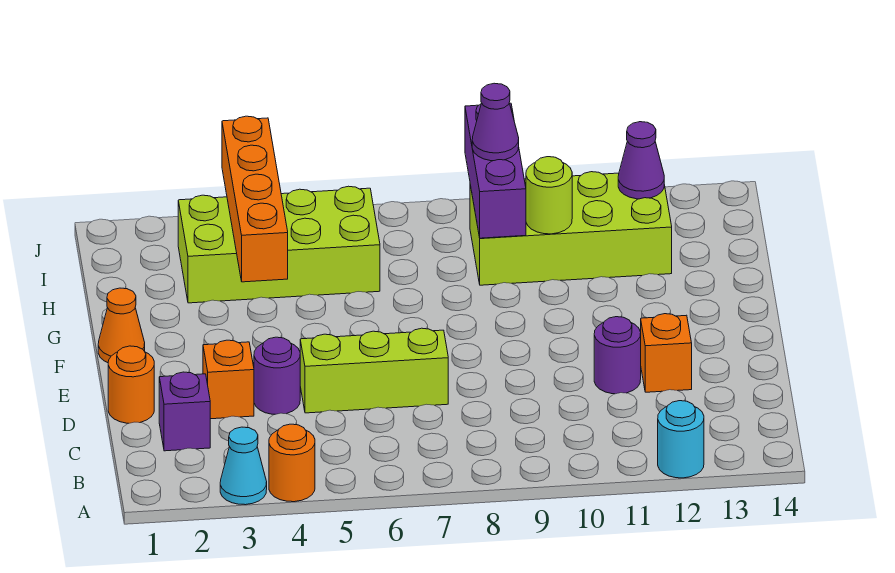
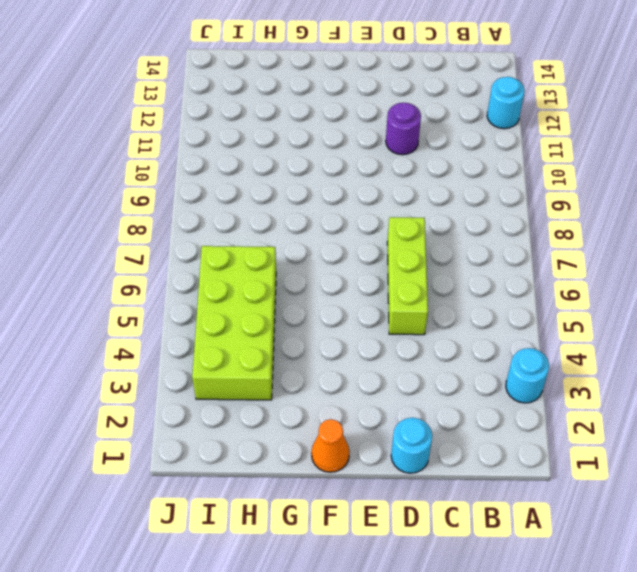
cyan round brick A3 level 1 -> cyan cone A3 level 1
cyan round brick D1 level 1 -> orange round brick D1 level 1
none -> orange round brick A4 level 1
none -> purple brick C2 level 1
none -> orange brick D3 level 1

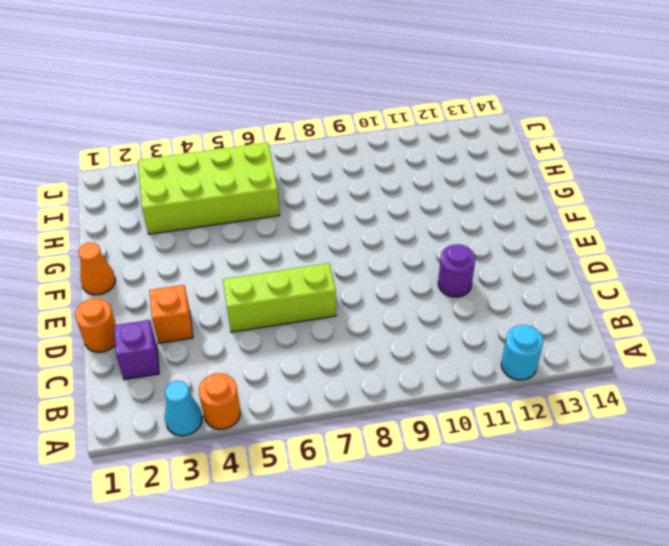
none -> purple round brick D4 level 1
none -> orange brick D12 level 1
none -> lime brick H9:I12 level 1

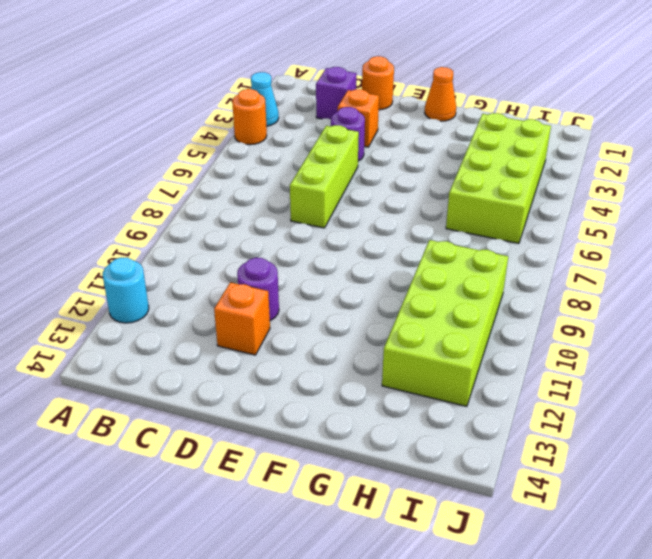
none -> orange brick G4:J4 level 2
none -> purple brick H9:J9 level 2
none -> lime round brick H10 level 2

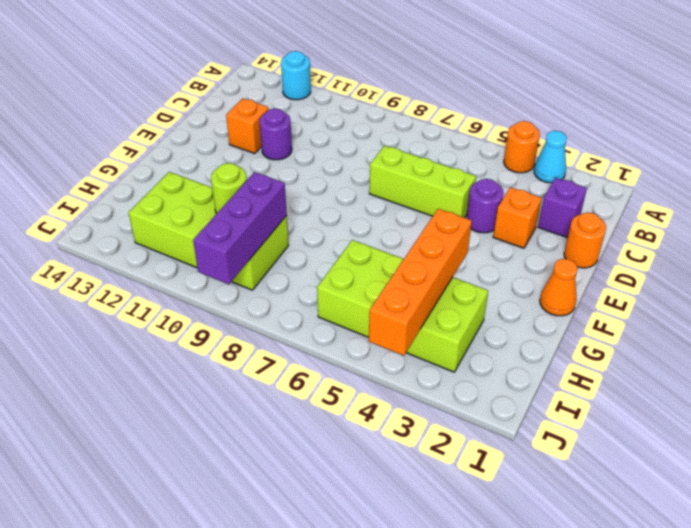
none -> purple cone I12 level 2
none -> purple cone I9 level 3

